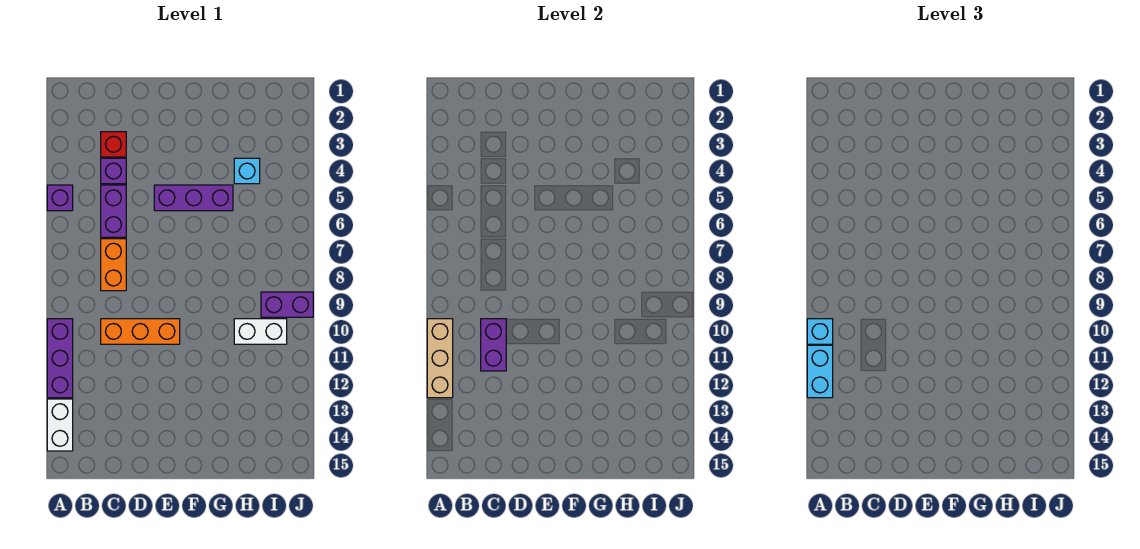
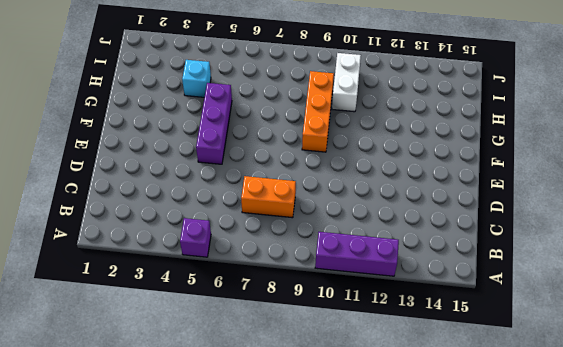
orange brick F9:H9 level 1 -> orange brick C10:E10 level 1
none -> white brick A13:A14 level 1
none -> red brick C3 level 1
none -> purple brick C4 level 1

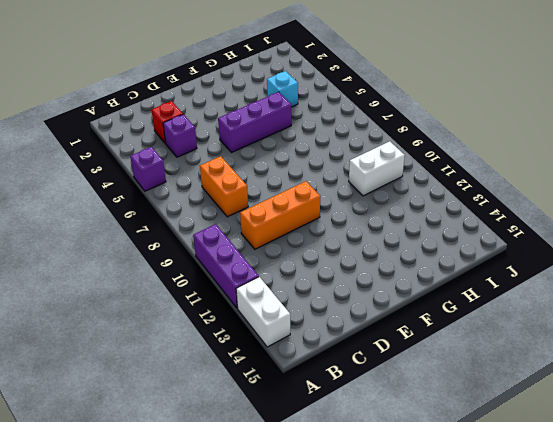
none -> purple brick C5:C6 level 1
none -> purple brick I9:J9 level 1
none -> tan brick A10:A12 level 2

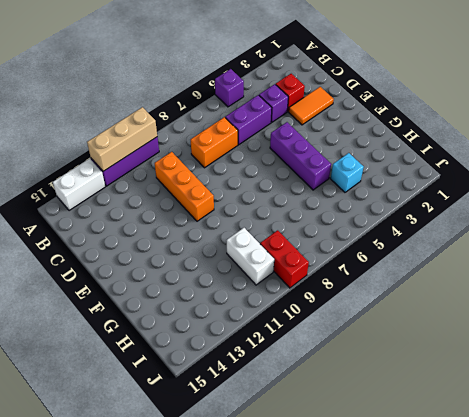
orange tile D2:D3 level 1 -> none
red brick I9:J9 level 1 -> purple brick I9:J9 level 1
none -> purple brick C10:C11 level 2
none -> cyan brick A10 level 3
none -> cyan brick A11:A12 level 3

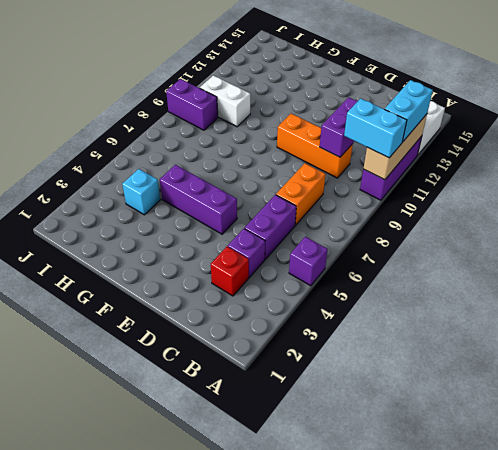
cyan brick A10:B10 level 3 -> cyan brick A10 level 3

